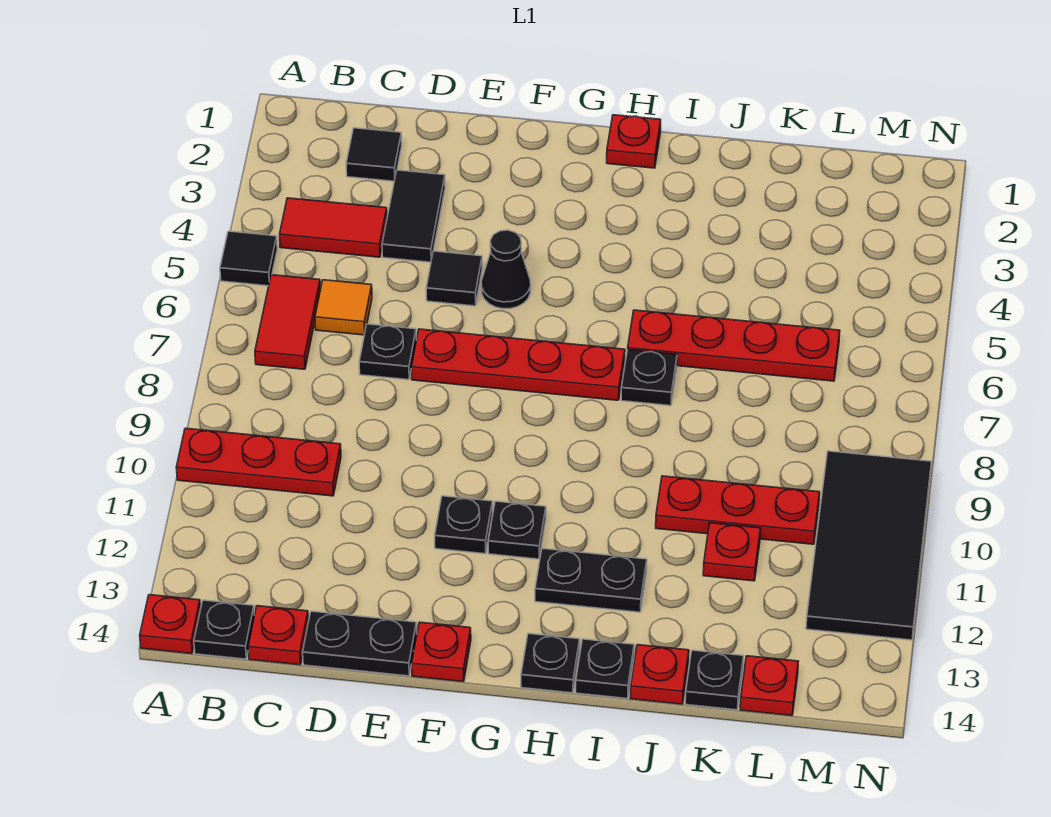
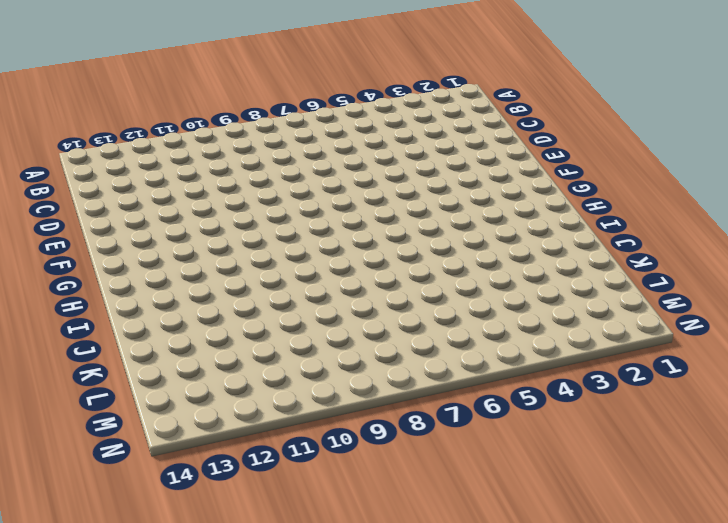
none -> black tile A5 level 1
none -> red plate A10:C10 level 1
none -> red plate A14 level 1
none -> red tile B4:C4 level 1

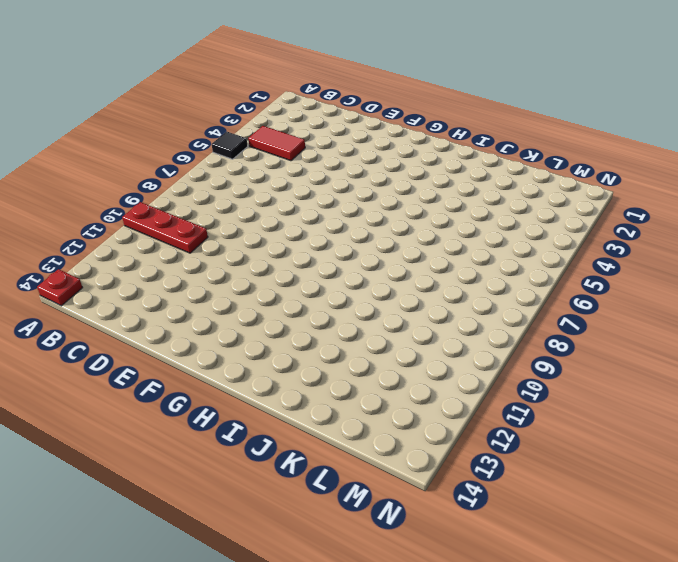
none -> red tile B6:B7 level 1
none -> black plate B14 level 1
none -> black tile C2 level 1
none -> orange tile C6 level 1

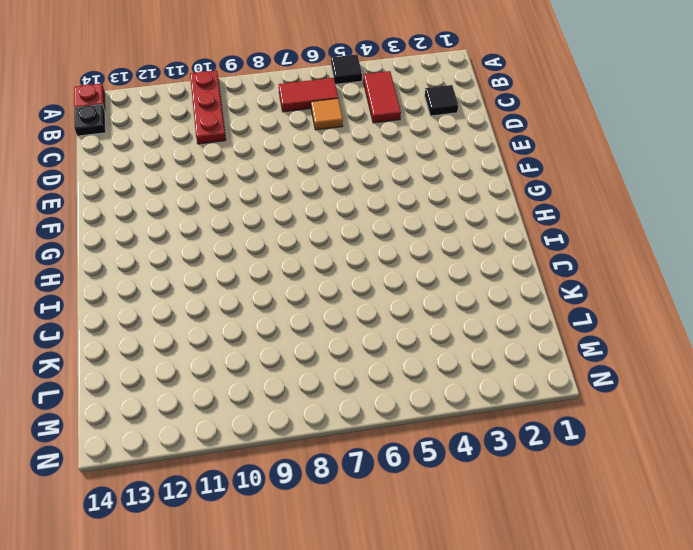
none -> red plate C14 level 1
none -> black tile D3:D4 level 1
none -> black plate D7 level 1
none -> black plate D14:E14 level 1

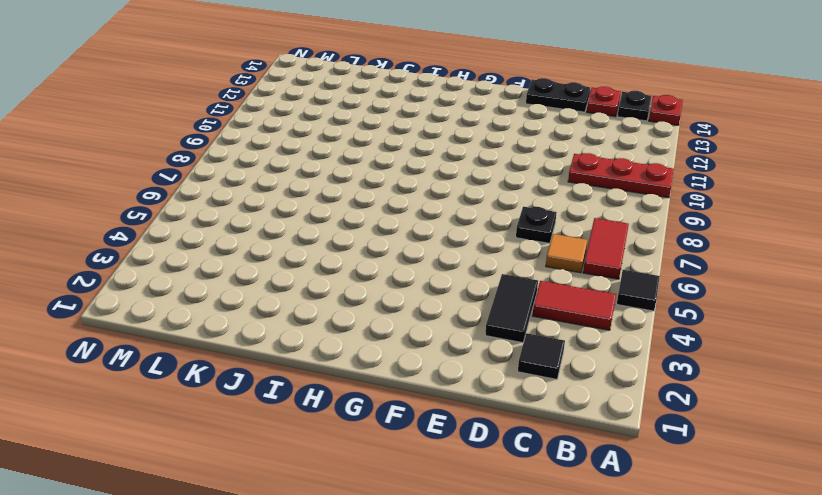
none -> black tile E5 level 1
none -> red plate E7:H7 level 1
none -> black cone F5 level 1
none -> black plate F11 level 1

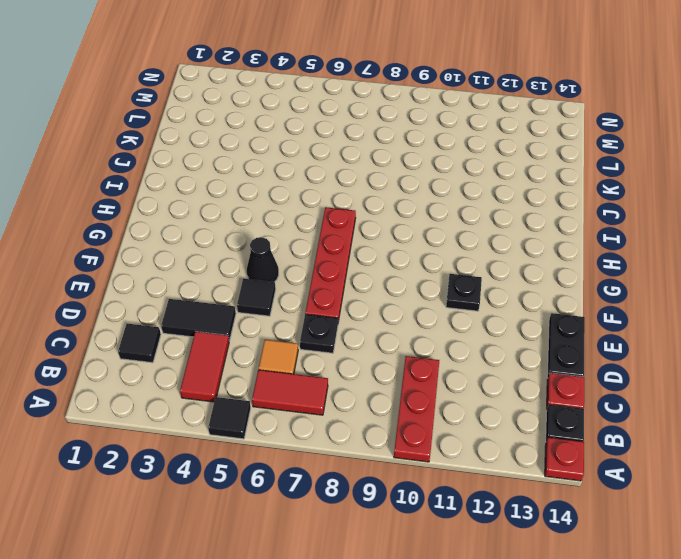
none -> red plate F14 level 1
none -> black plate G11 level 1
none -> red plate H1 level 1
none -> black plate H12:I12 level 1

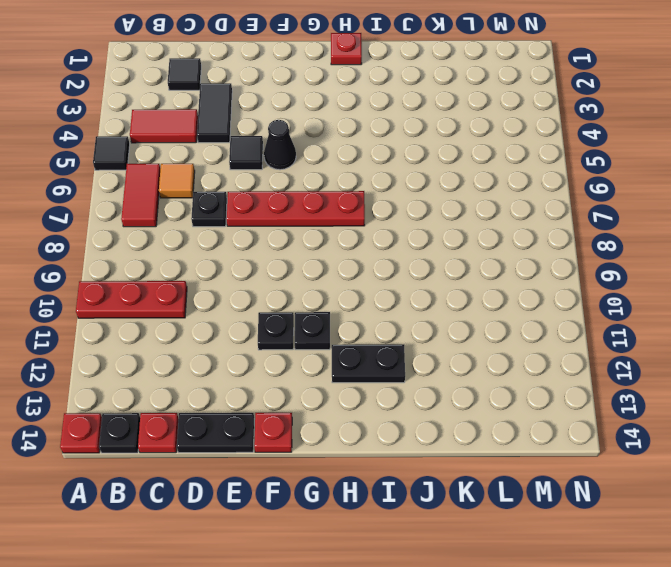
none -> black plate H14 level 1
none -> red plate I6:L6 level 1
none -> black plate I7 level 1
none -> black plate I14 level 1

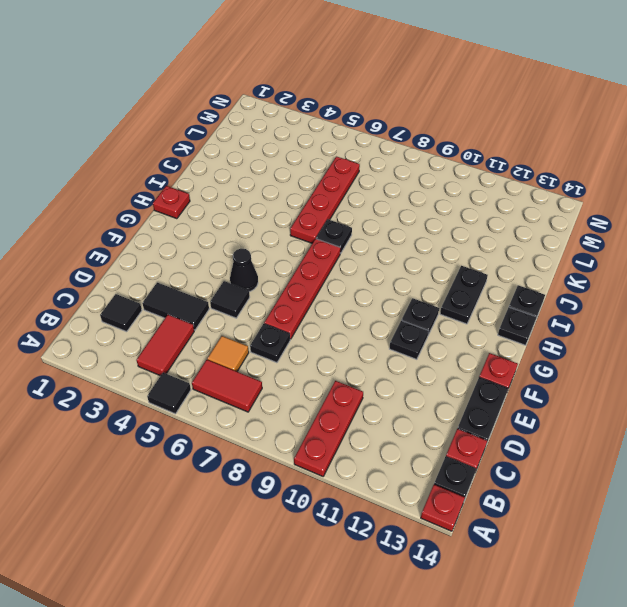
none -> red plate J10:L10 level 1
none -> red plate J14 level 1
none -> red plate K11 level 1
none -> black plate K14 level 1

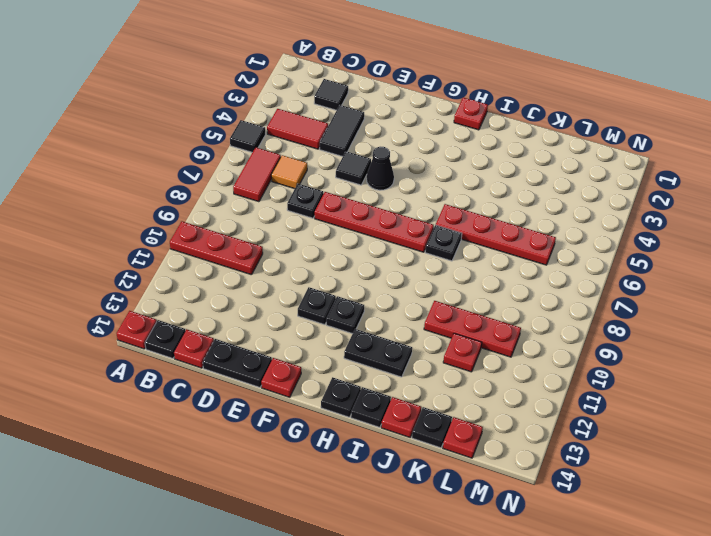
none -> black tile M9:N12 level 1

